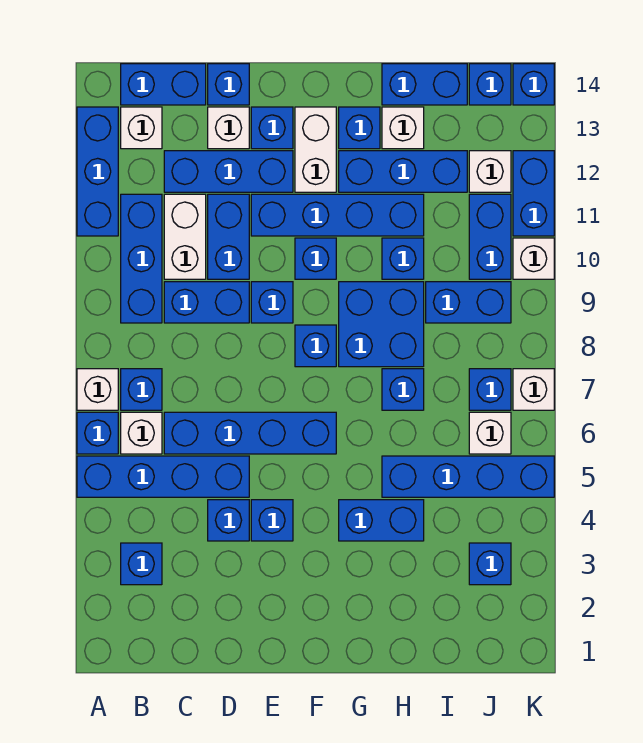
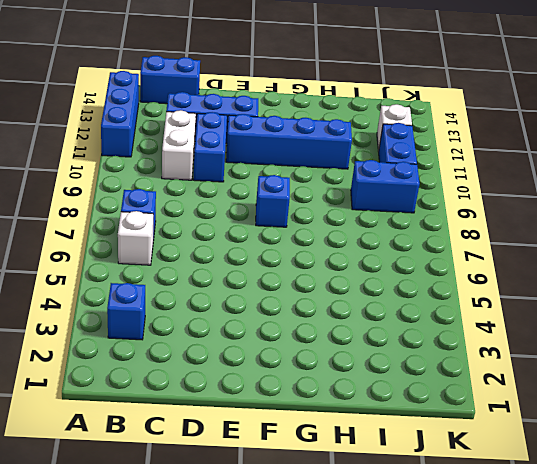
none -> blue brick A5:D5 level 1
none -> blue brick A6 level 1
none -> white brick A7 level 1
none -> blue brick B9:B11 level 1

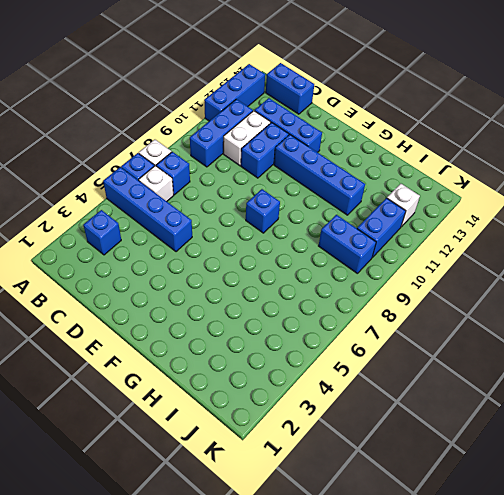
none -> white brick B13 level 1
none -> blue brick C6:F6 level 1
none -> blue brick C9:D9 level 1
none -> blue brick D4 level 1

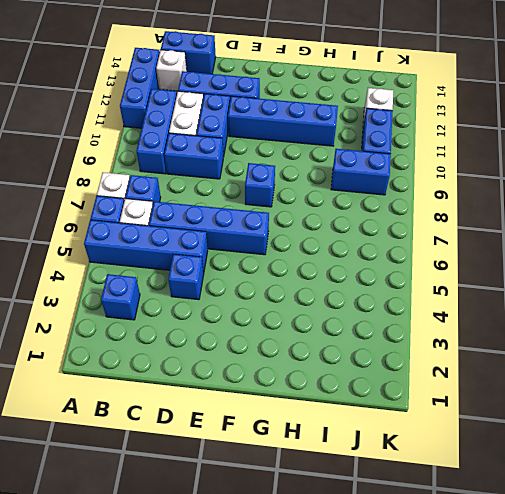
none -> white brick D13 level 1
none -> blue brick D14 level 1
none -> blue brick E4 level 1
none -> blue brick E9 level 1

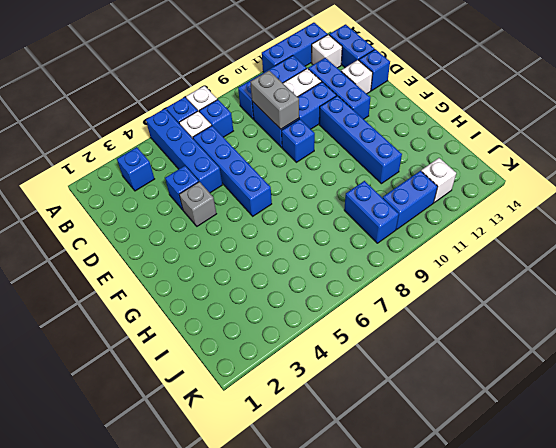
grey brick C9:D9 level 2 -> none
grey brick E4 level 1 -> blue brick E4 level 1
none -> blue brick E13 level 1
none -> blue brick F8 level 1
none -> blue brick F10 level 1
none -> white brick F12:F13 level 1

